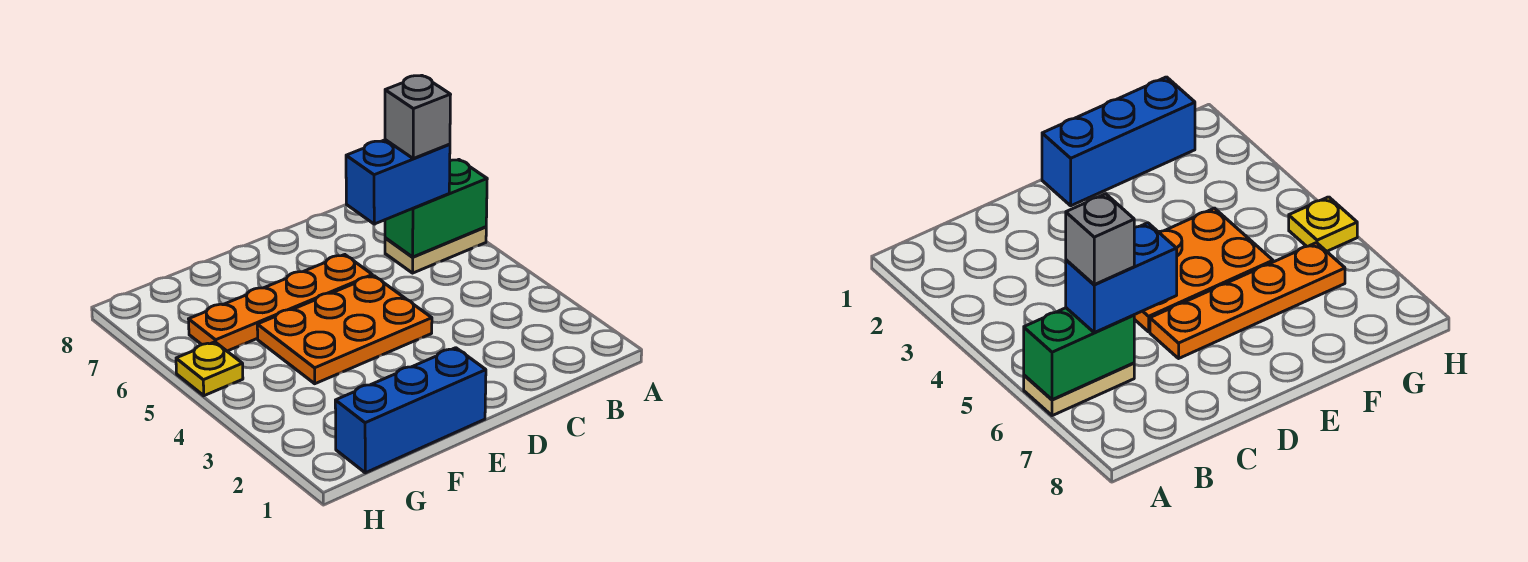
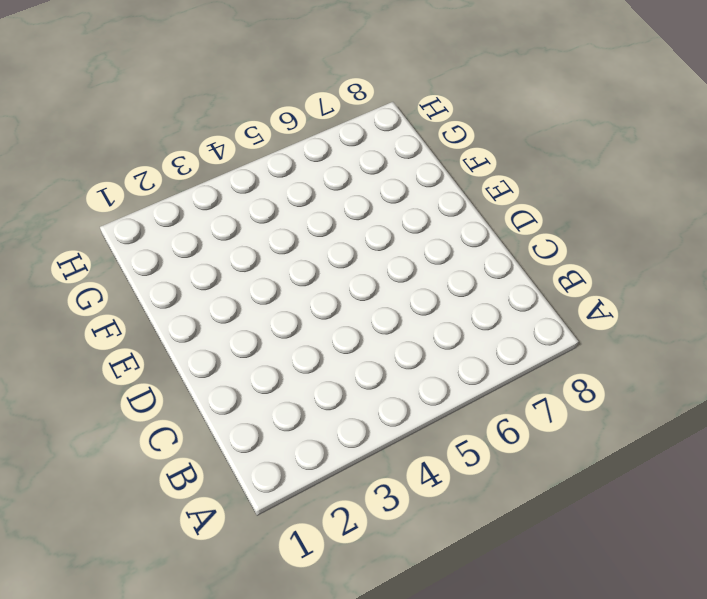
none -> tan plate A6:B6 level 1
none -> orange plate D4:F5 level 1

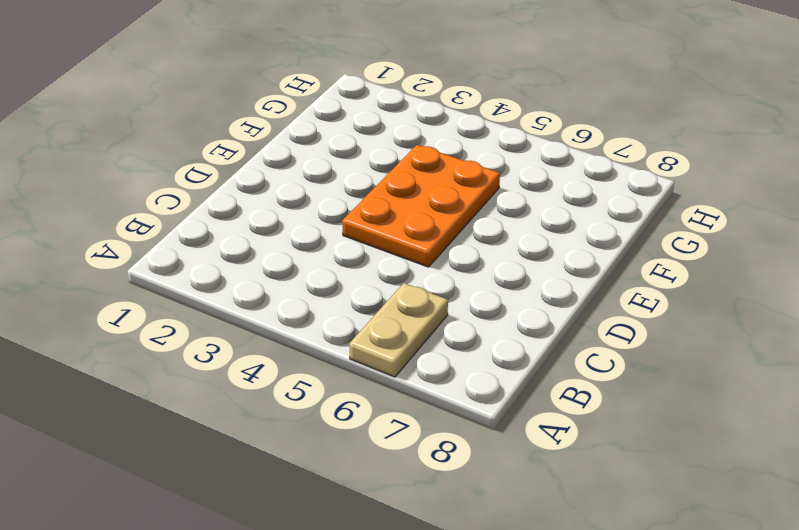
none -> orange plate D6:G6 level 1
none -> blue brick E1:G1 level 1

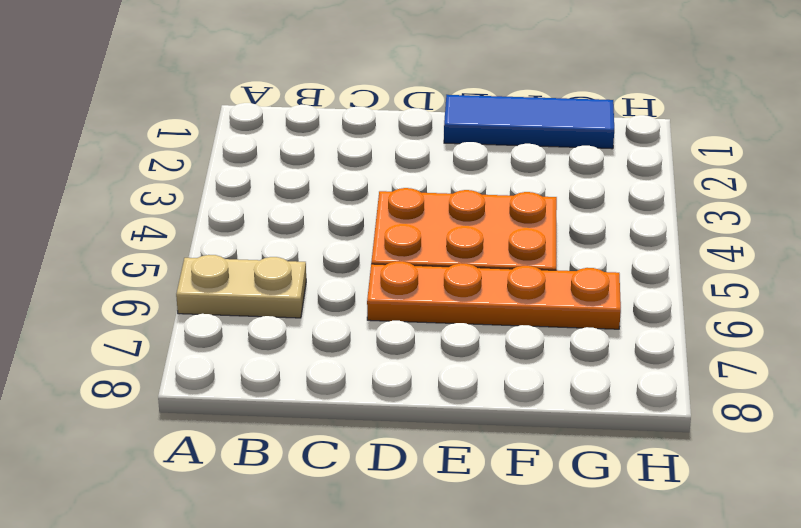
blue tile E1:G1 level 1 -> blue brick E1:G1 level 1
none -> yellow plate H5 level 1
none -> green brick A6:B6 level 2

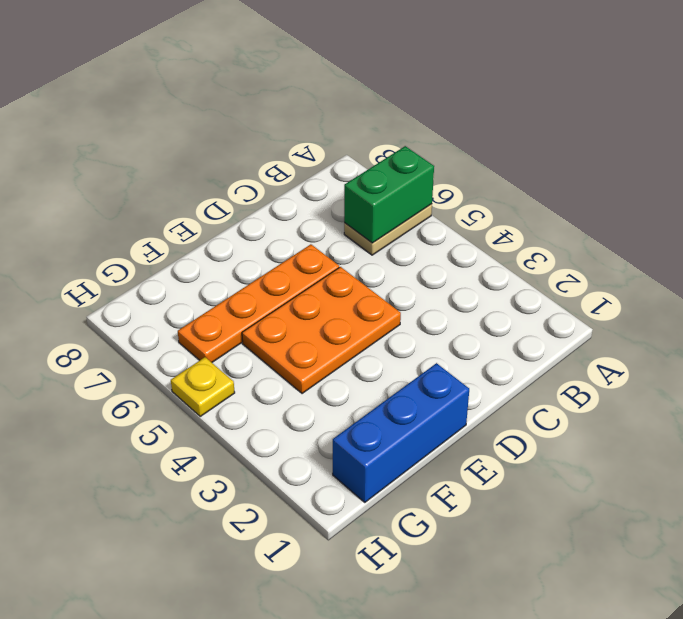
none -> blue brick B6:C6 level 3
none -> grey brick B6 level 4

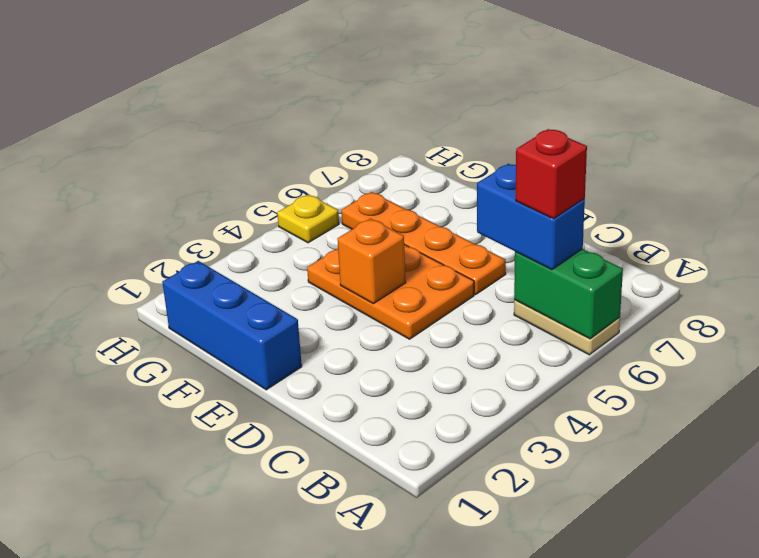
red brick B6 level 4 -> grey brick B6 level 4
orange brick E4 level 2 -> none

